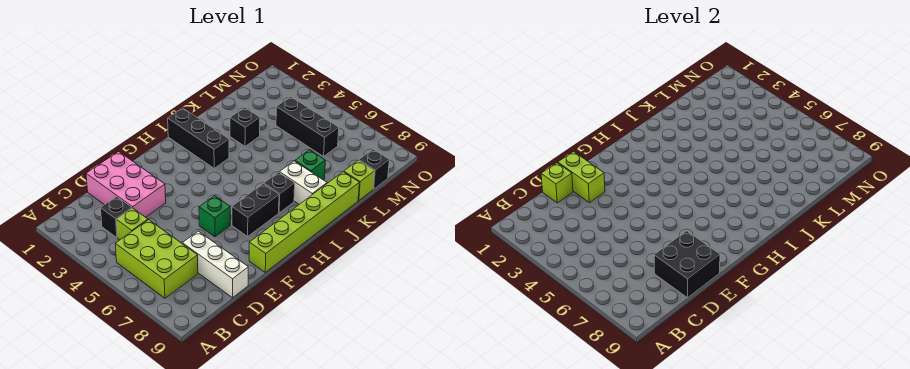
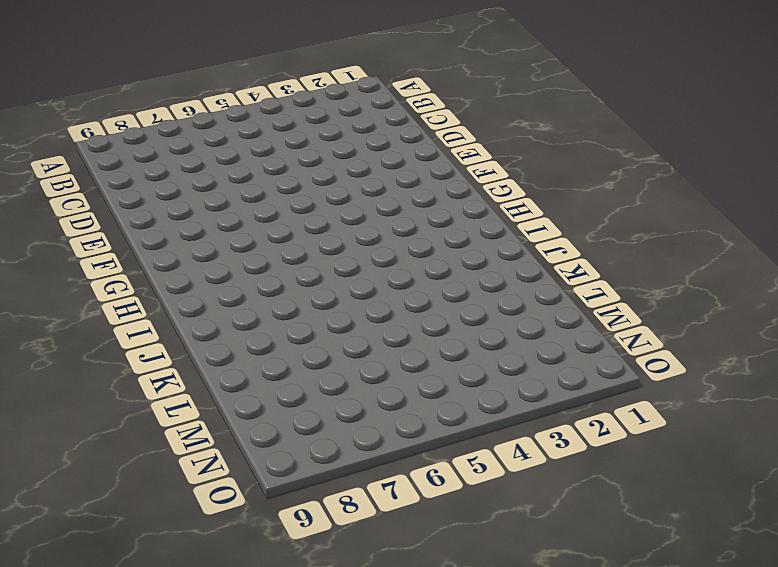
none -> lime brick B5:C7 level 1
none -> black brick C3 level 1
none -> lime brick C4 level 1

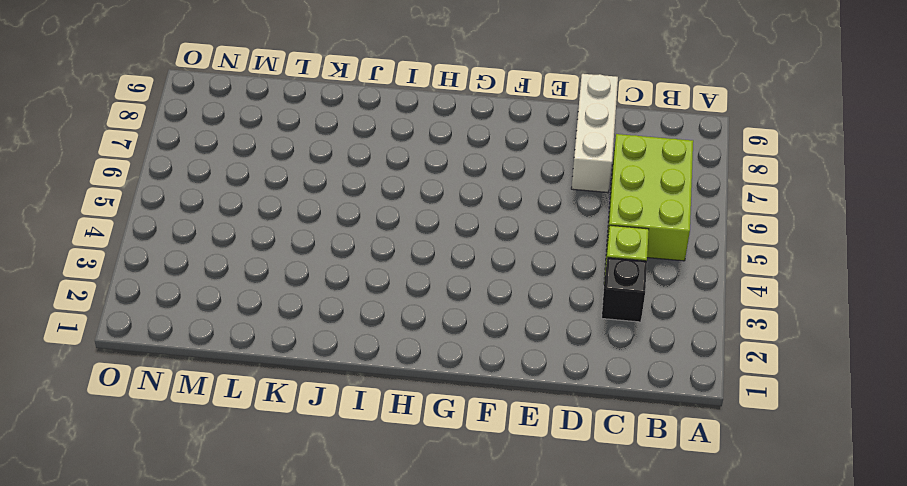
none -> pink brick D1:E3 level 1
none -> green brick F6 level 1
none -> lime brick F9:K9 level 1

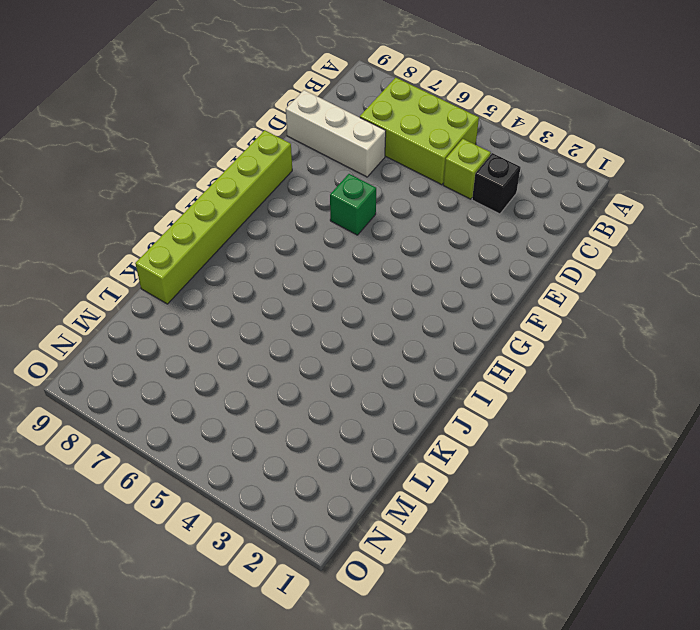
none -> pink brick D1:E3 level 1
none -> black brick G7:H7 level 1
none -> black brick I1:I3 level 1

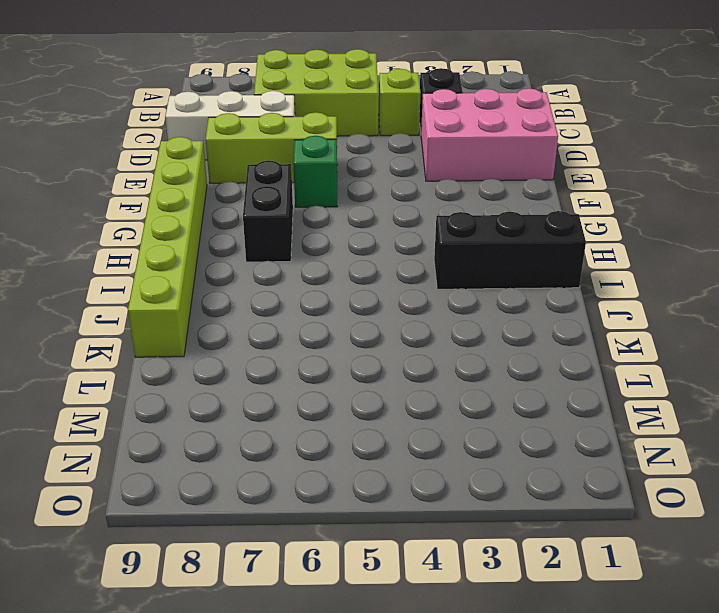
lime brick E6:E8 level 1 -> none
none -> black brick I7 level 1
none -> white brick J7:J8 level 1
none -> black brick K3 level 1

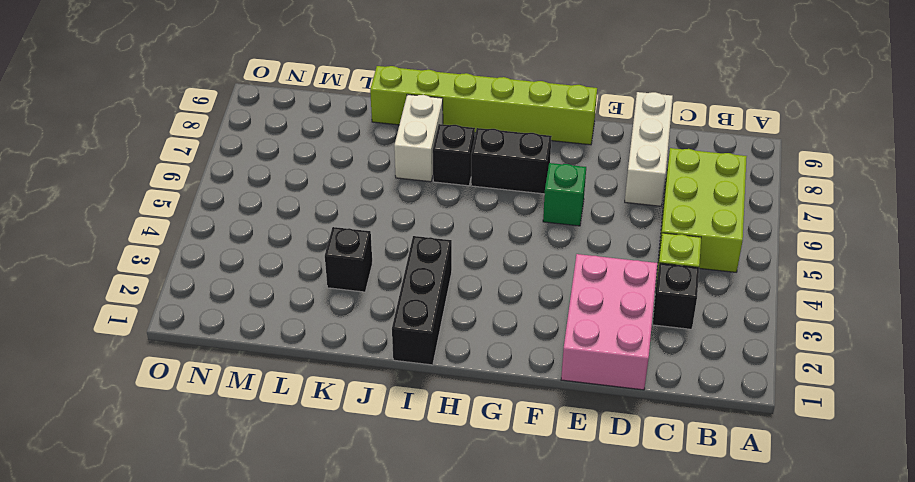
none -> green brick K7 level 1
none -> lime brick L9 level 1
none -> black brick M4:M6 level 1

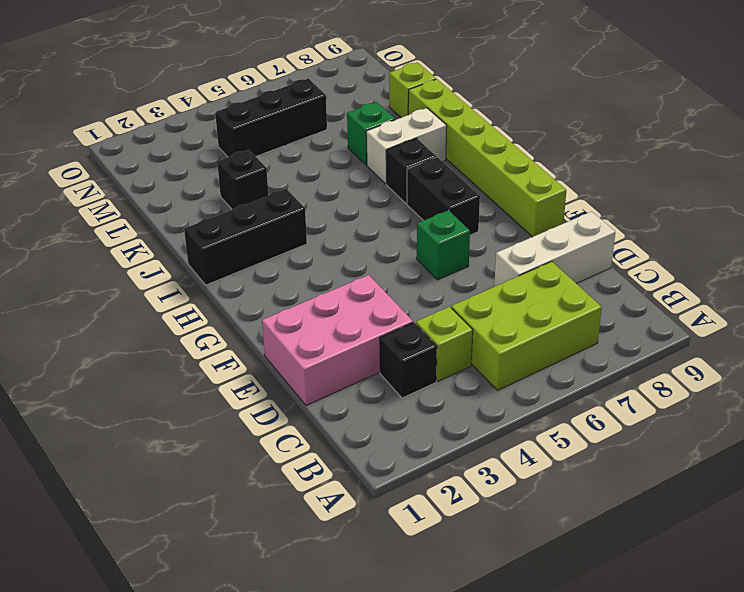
none -> black brick M9 level 1
none -> lime brick D1 level 2
none -> black brick D8:E9 level 2

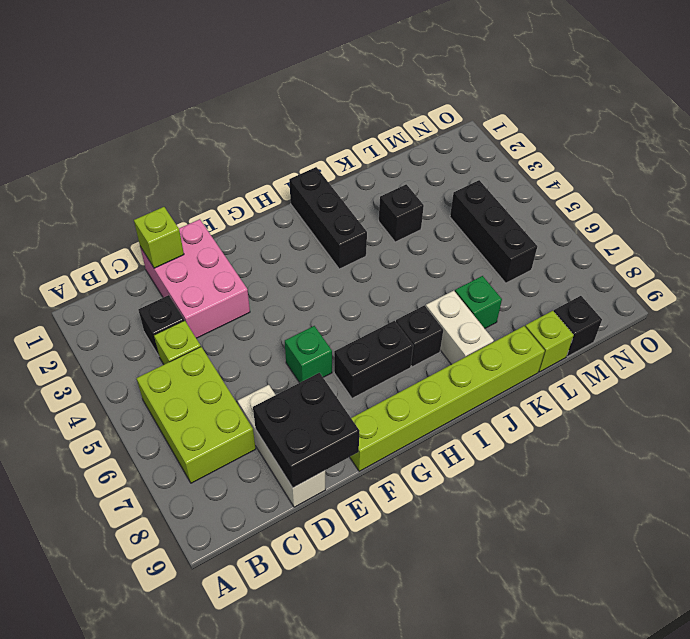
none -> lime brick E1:E2 level 2

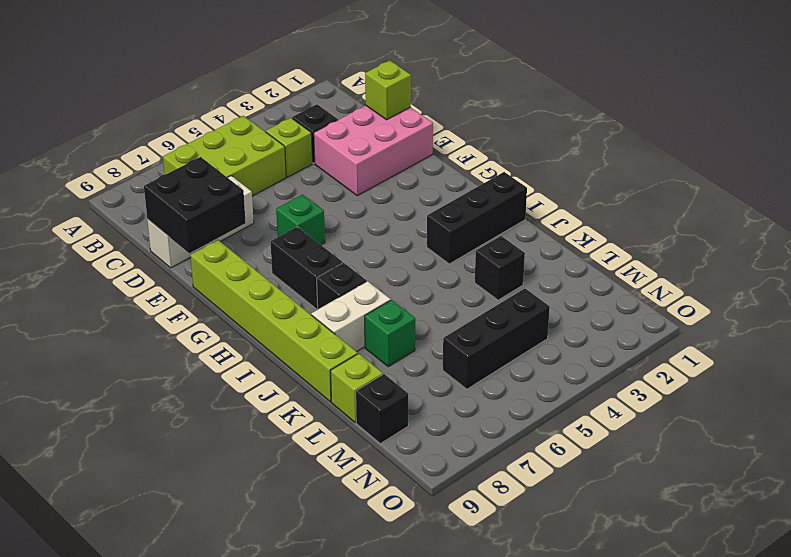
none -> lime brick E1:E2 level 2

